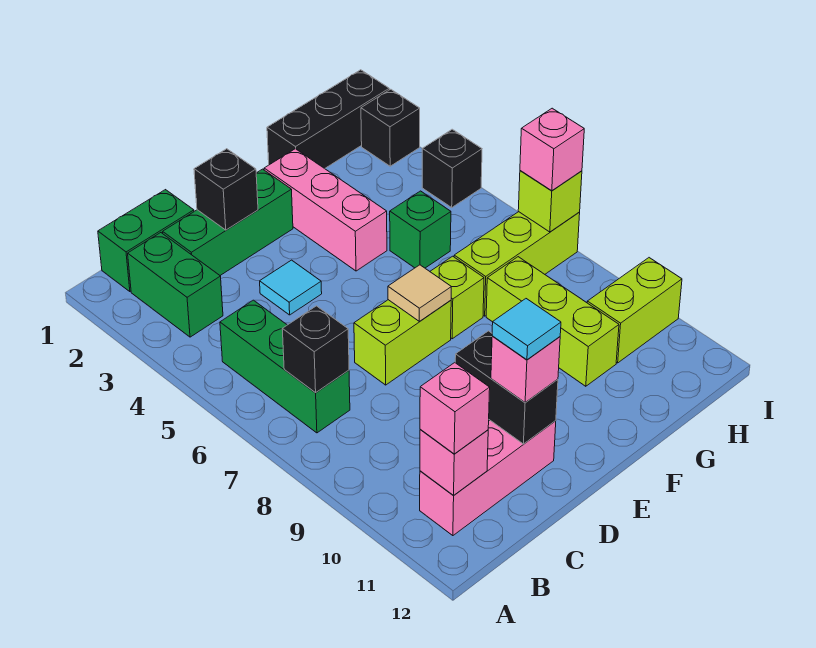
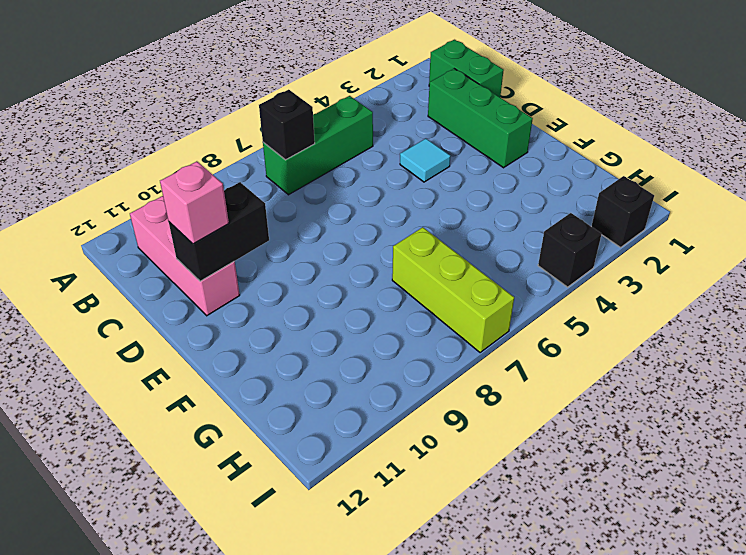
none -> green brick B2:B3 level 1
none -> lime brick D7:E7 level 1
none -> pink brick F2:F4 level 1

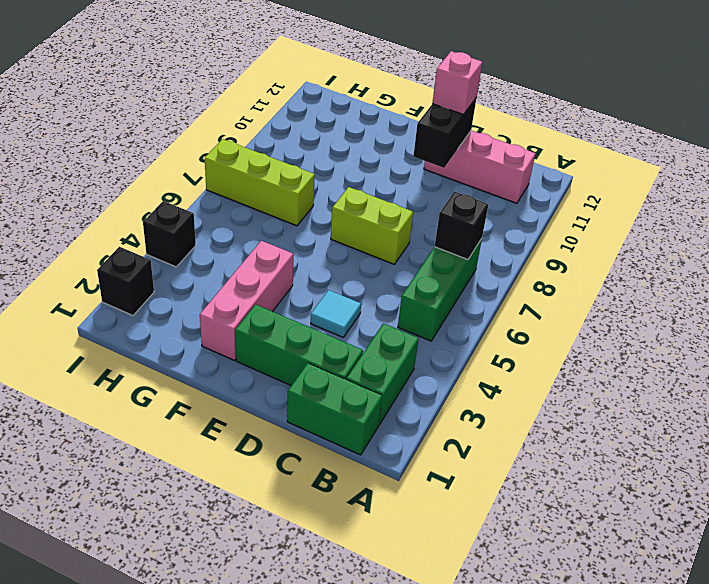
none -> lime brick F7 level 1
none -> black brick G1:I1 level 1
none -> green brick G5 level 1

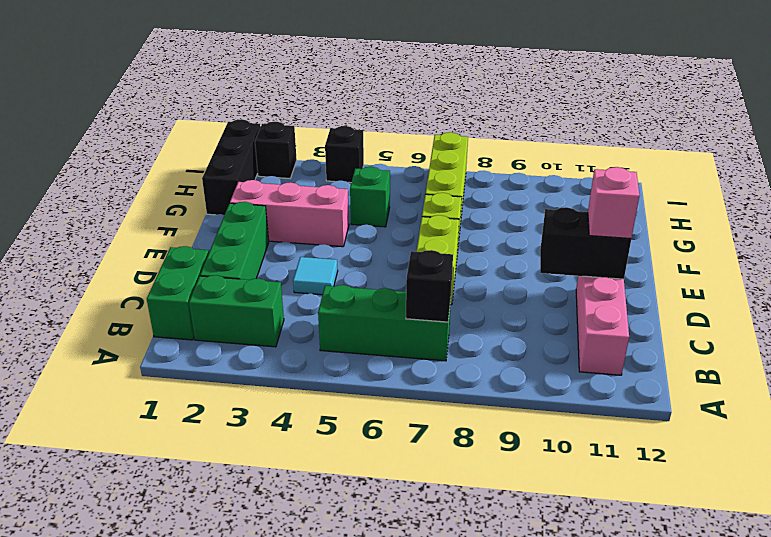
none -> lime brick G8:G10 level 1
none -> lime brick H10:I10 level 1
none -> pink brick B11 level 2

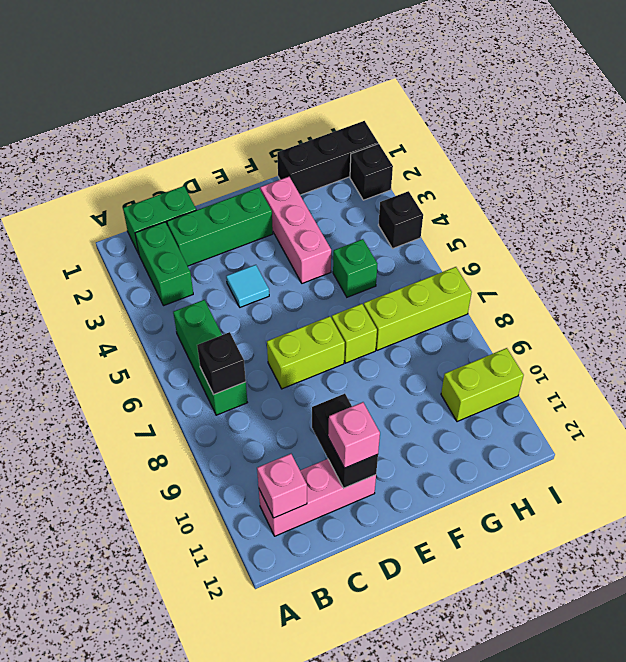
none -> lime brick G8:G10 level 1
none -> black brick D2 level 2
none -> tan tile E7 level 2

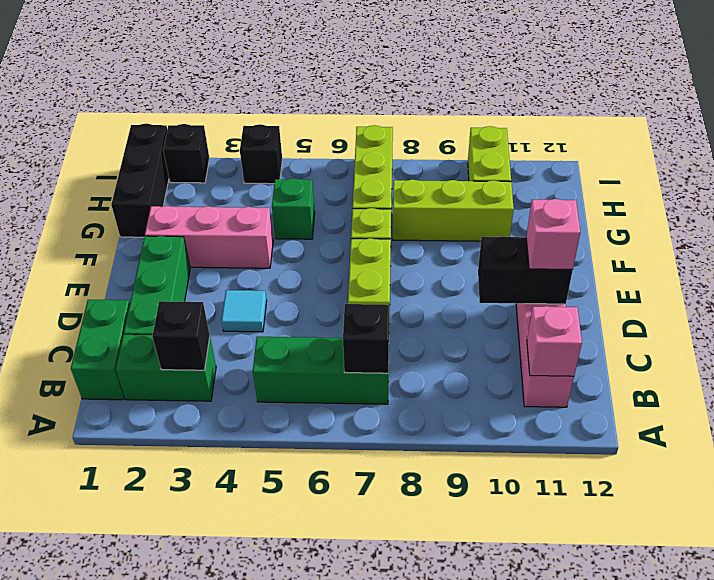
black brick B3 level 2 -> black brick D2 level 2
none -> tan tile E7 level 2
none -> lime brick I7 level 2
none -> pink brick B11 level 3

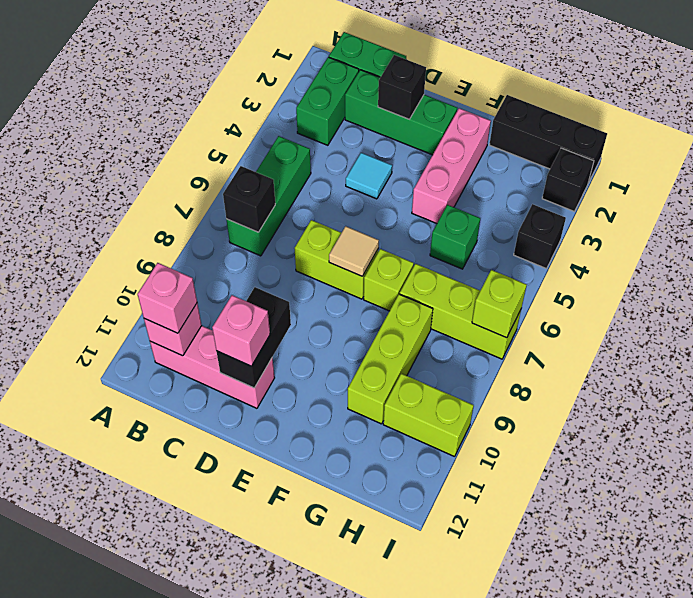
none -> pink brick I7 level 3
none -> cyan tile D11 level 4

